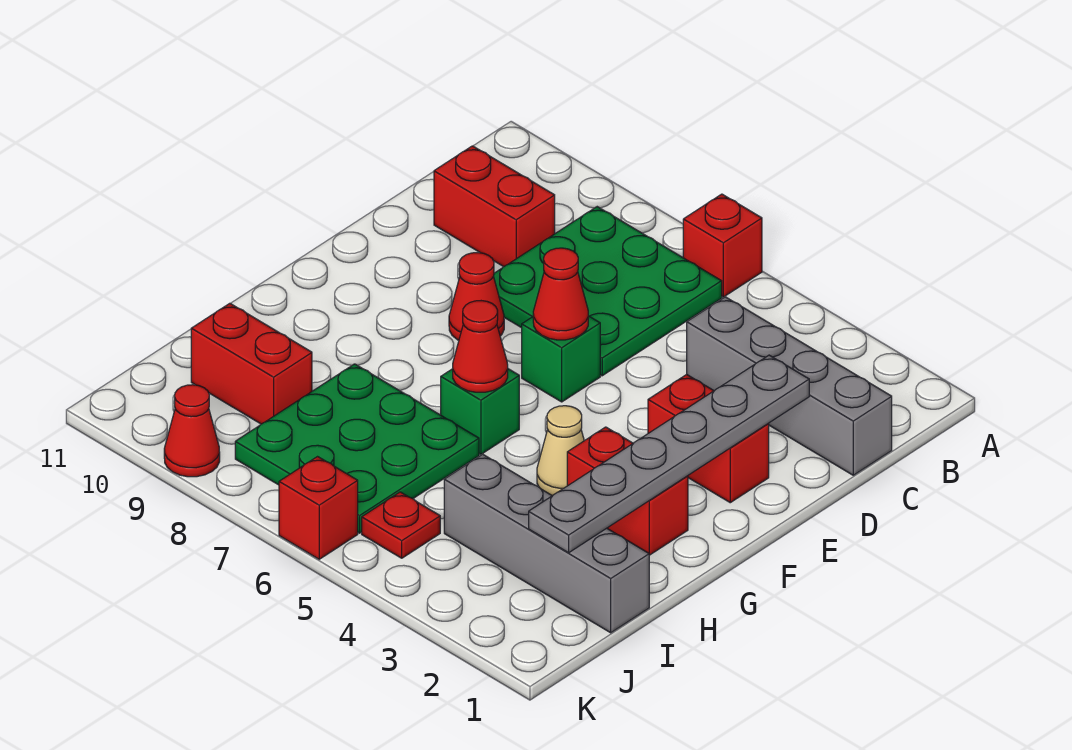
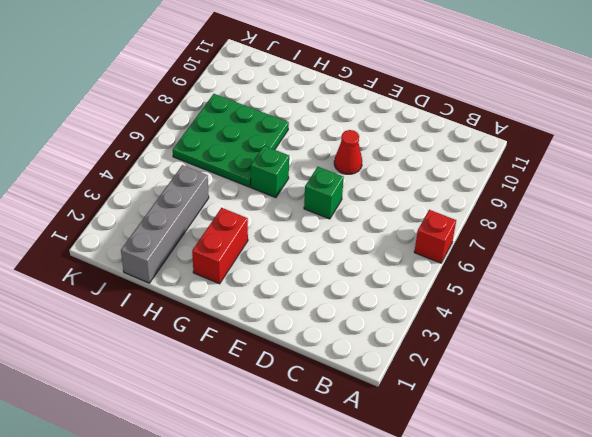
none -> green plate B6:D8 level 1
none -> grey brick C1:C4 level 1
none -> red brick C9:C10 level 1

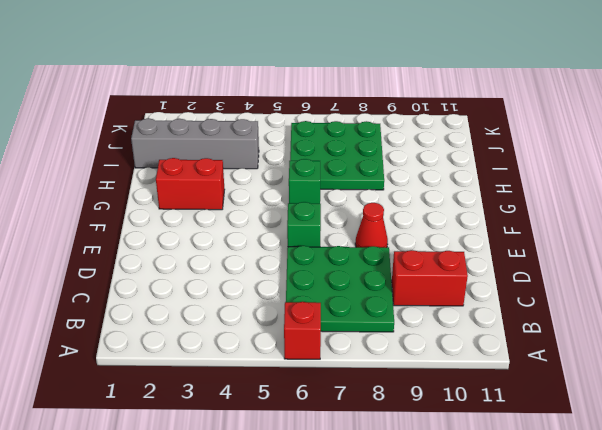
none -> grey brick C1:C4 level 1
none -> red brick E2:E3 level 1
none -> tan cone G4 level 1

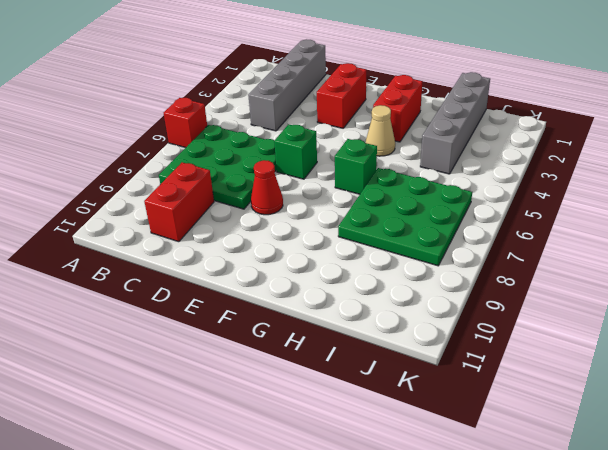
none -> red brick I9:I10 level 1
none -> red plate J5 level 1
none -> red brick K6 level 1

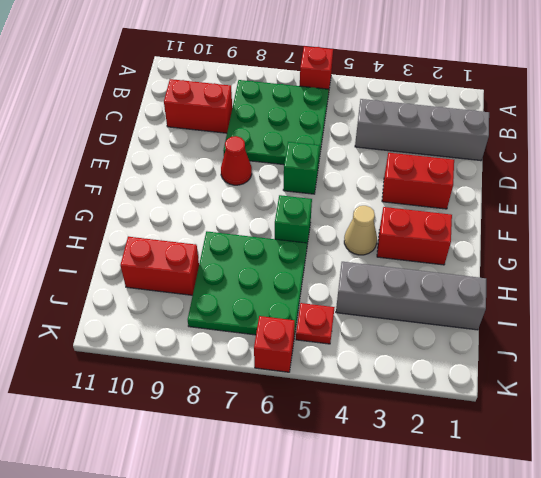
none -> red cone K9 level 1
none -> grey plate D2:I2 level 2
none -> red cone E6 level 2

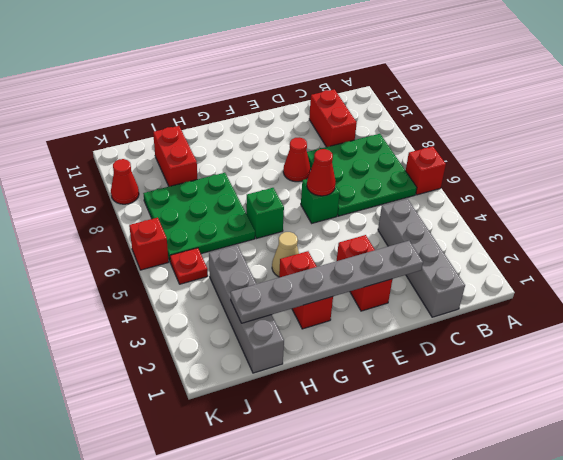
none -> red cone G6 level 2

